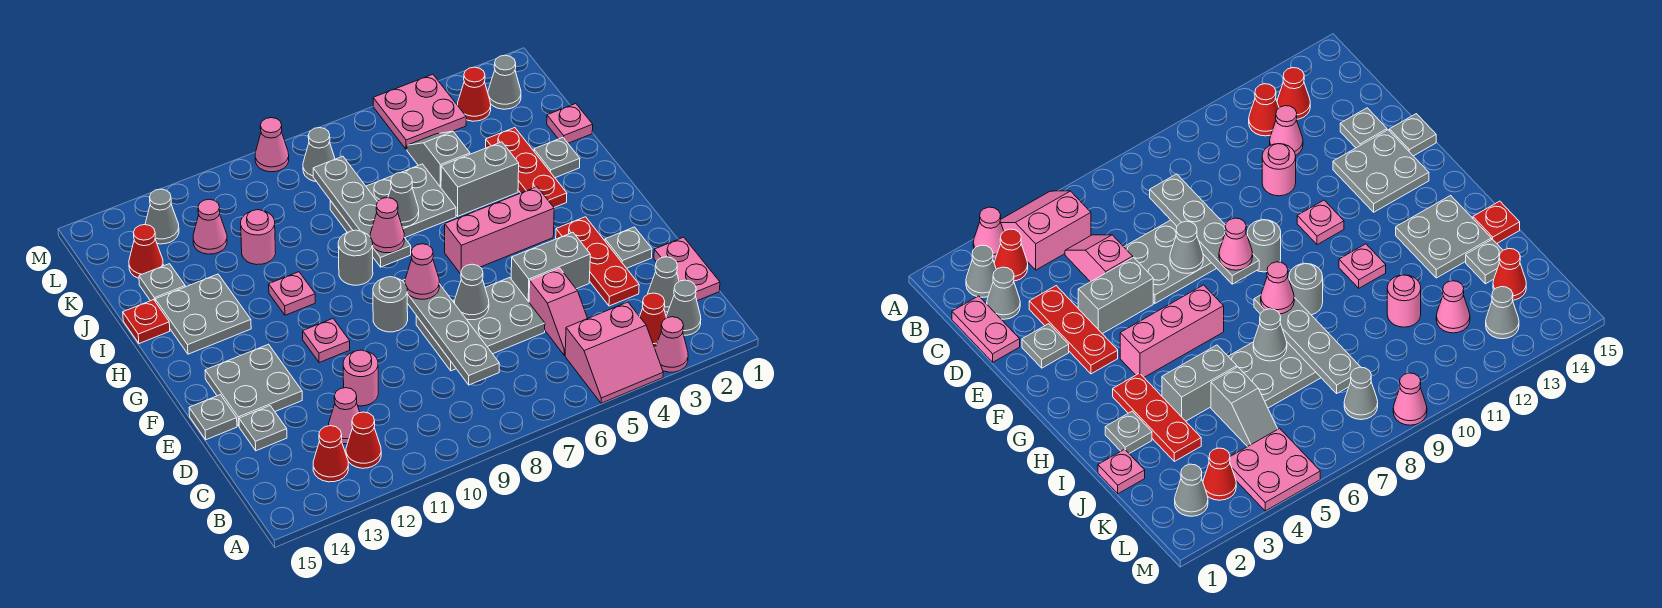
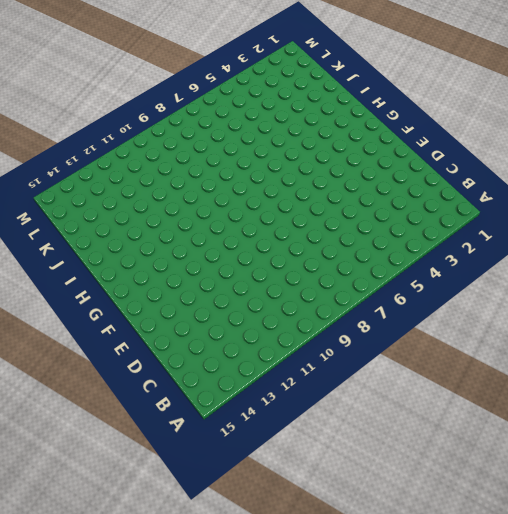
none -> pink cone A3 level 1
none -> pink slope A4:B5 level 1 top B
none -> grey cone B2 level 1
none -> red cone B3 level 1

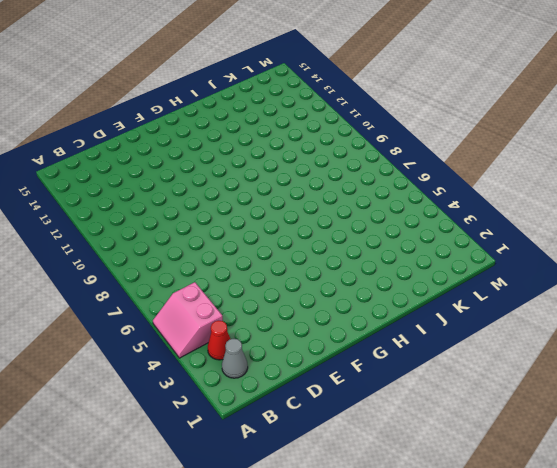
none -> pink cone A3 level 1
none -> red cone B12 level 1
none -> red cone B13 level 1
none -> pink plate C1:D1 level 1

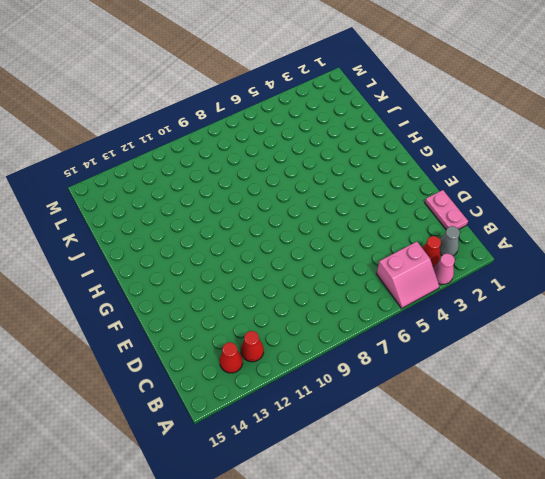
none -> grey cone C2 level 1
none -> pink slope C5:D5 level 1 top D
none -> pink cone C12 level 1
none -> red plate D3:F3 level 1

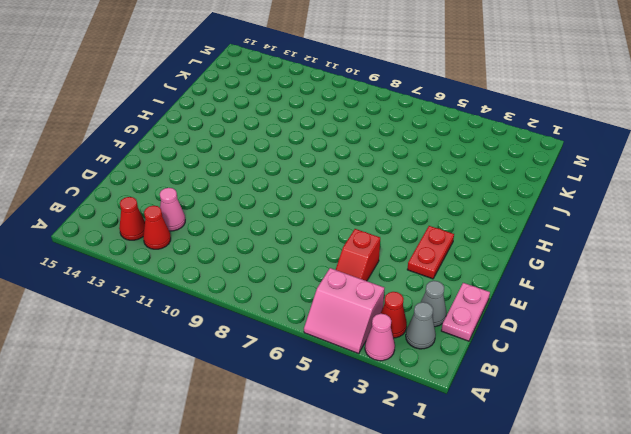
red slope C5:D5 level 1 top D -> pink slope C5:D5 level 1 top D
red plate E3:F3 level 1 -> red plate D3:F3 level 1
none -> grey plate D6:E8 level 1
none -> pink round brick D11 level 1
none -> grey plate D14 level 1
none -> grey plate E2 level 1

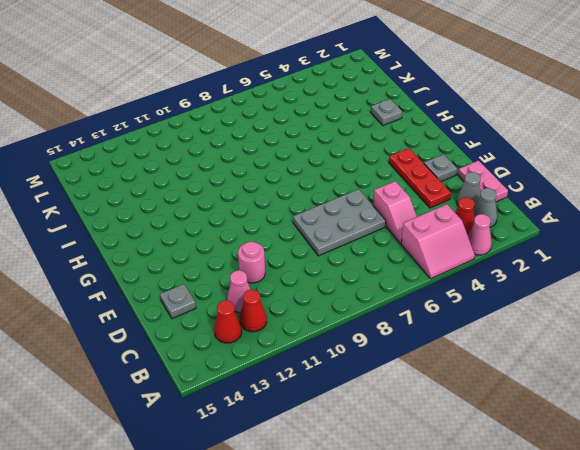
none -> grey brick E4:E5 level 1
none -> grey plate E13:F14 level 1
none -> grey plate E15 level 1
none -> grey round brick F9 level 1

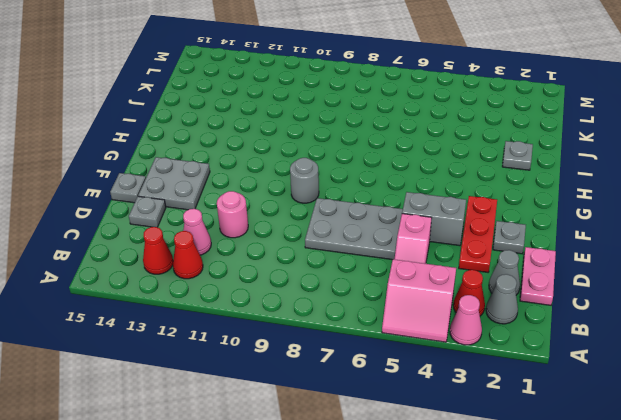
none -> pink plate F11 level 1
none -> pink brick G4:G6 level 1
none -> red plate H3:J3 level 1
none -> grey round brick H9 level 1

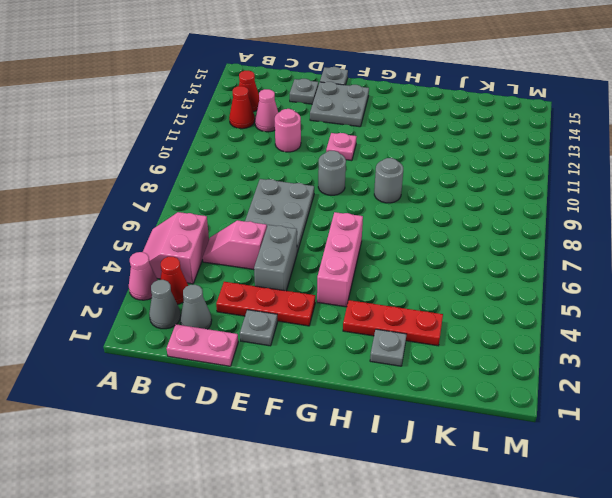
none -> pink plate H11 level 1
none -> grey plate H13:I14 level 1
none -> grey brick I4:I5 level 1
none -> grey plate I6:J8 level 1

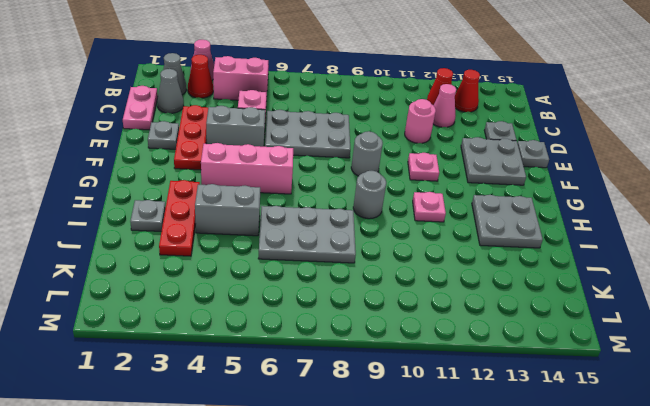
none -> red plate I15 level 1
none -> pink plate J1 level 1
none -> grey slope J5:K5 level 1 top J
none -> pink round brick J11 level 1

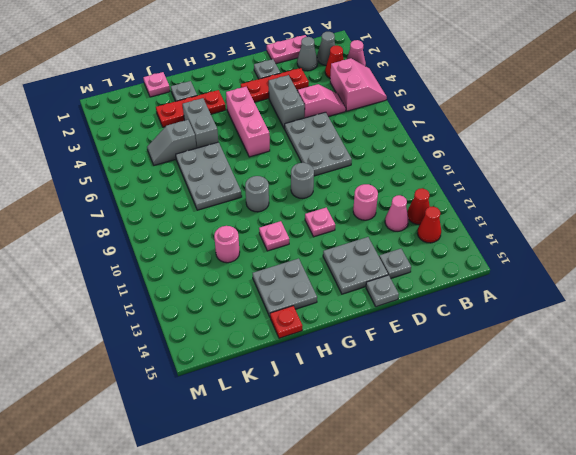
none -> grey plate J14 level 1
none -> pink cone K12 level 1
none -> red cone K14 level 1
none -> grey cone L2 level 1

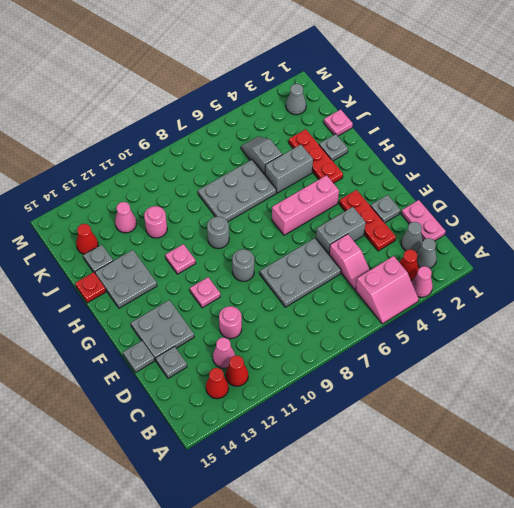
none -> red cone L3 level 1
none -> pink plate L4:M5 level 1
none -> grey cone L8 level 1
none -> grey cone L13 level 1

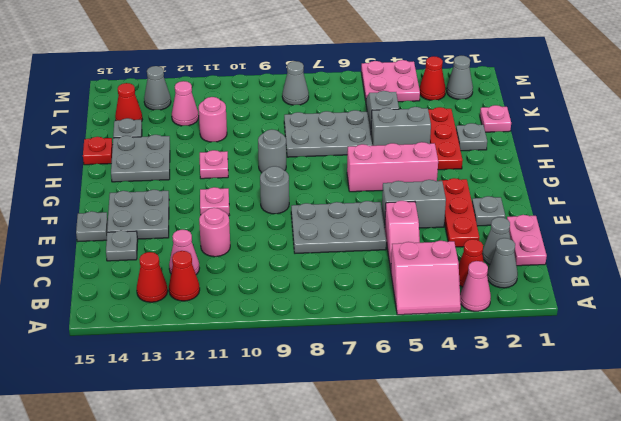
none -> pink cone M9 level 1
none -> grey plate C8:F8 level 2
none -> grey cone E7 level 2
none -> grey plate H8:K8 level 2

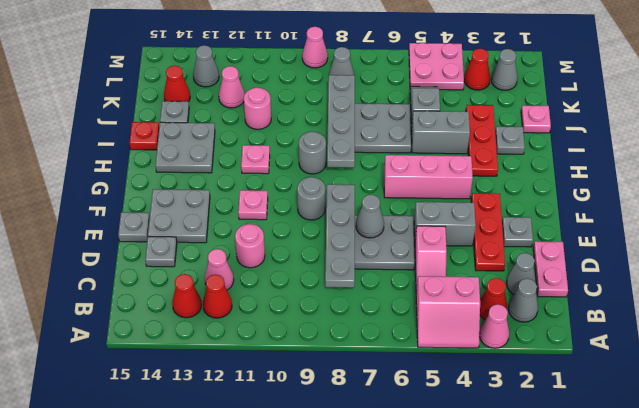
none -> grey cone I7 level 2
none -> pink cone F8 level 3
none -> pink cone H8 level 3

